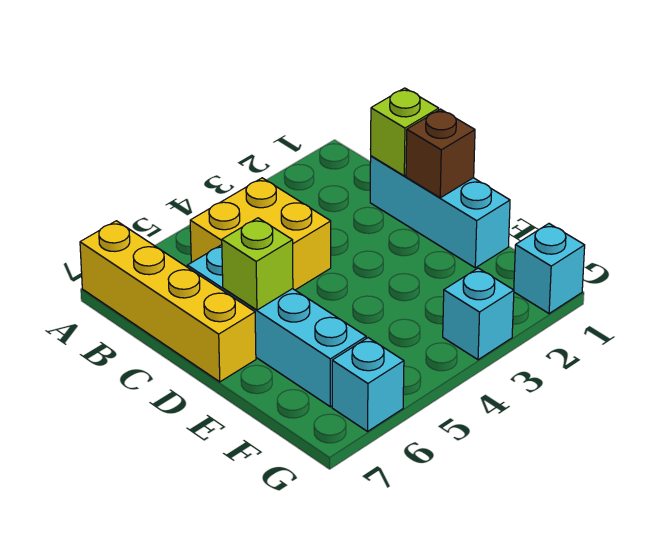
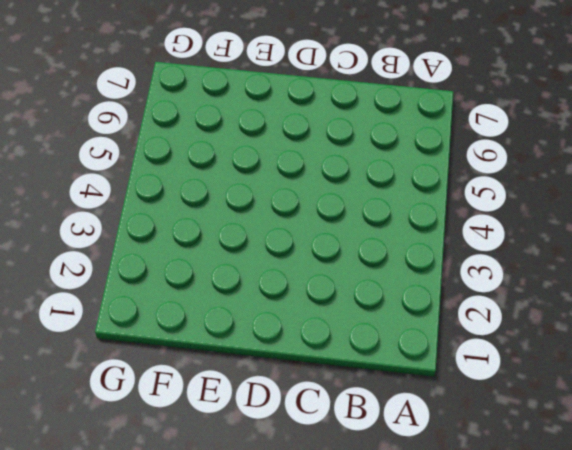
none -> yellow brick A7:D7 level 1
none -> yellow brick B4:C5 level 1

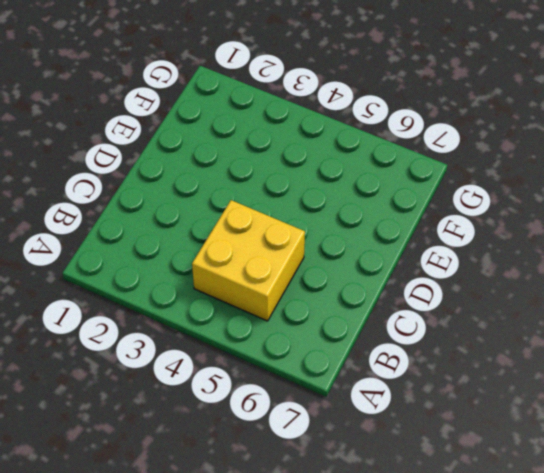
none -> yellow brick A7:D7 level 1
none -> cyan brick C1:E1 level 1

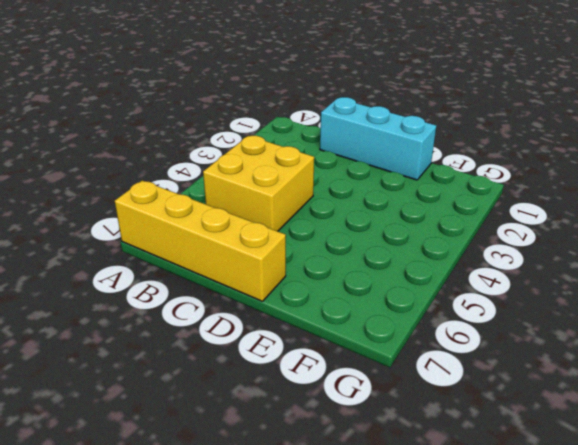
none -> cyan brick C6:F6 level 1
none -> cyan brick G1 level 1

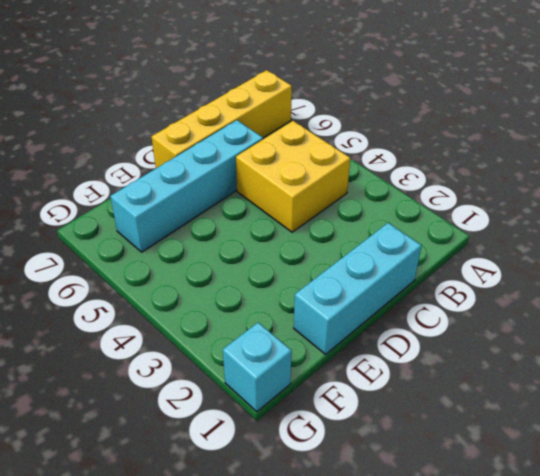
none -> cyan brick G3 level 1
none -> cyan brick G6 level 1

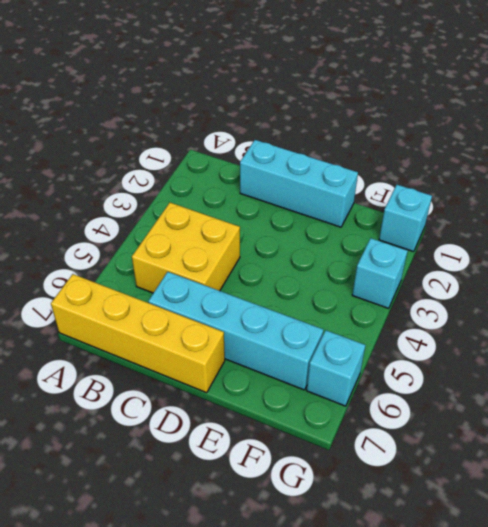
none -> lime brick C1 level 2
none -> brown brick D1 level 2

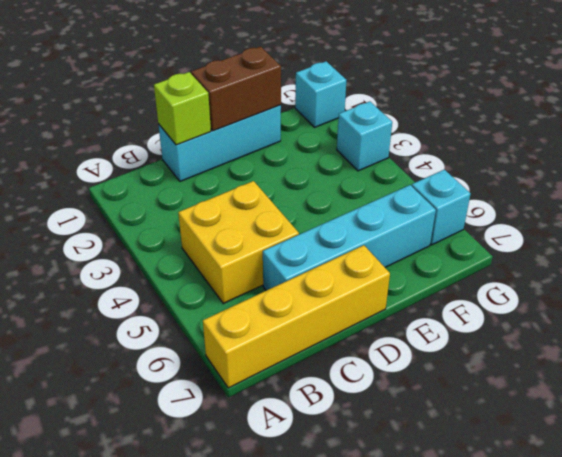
brown brick D1:E1 level 2 -> brown brick D1 level 2
none -> lime brick D6 level 2

